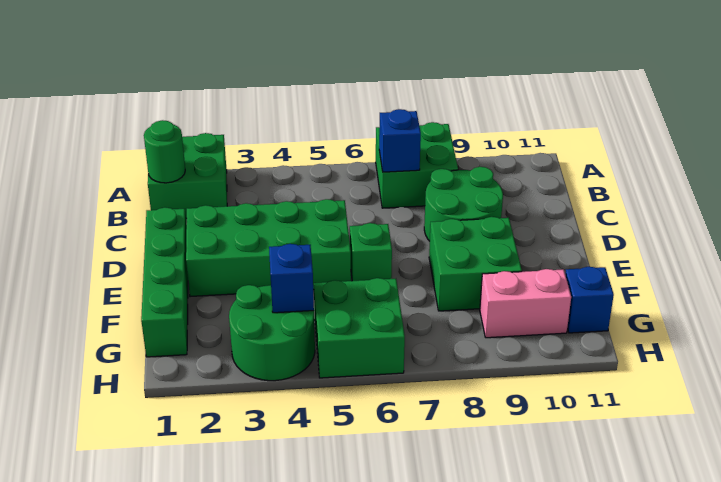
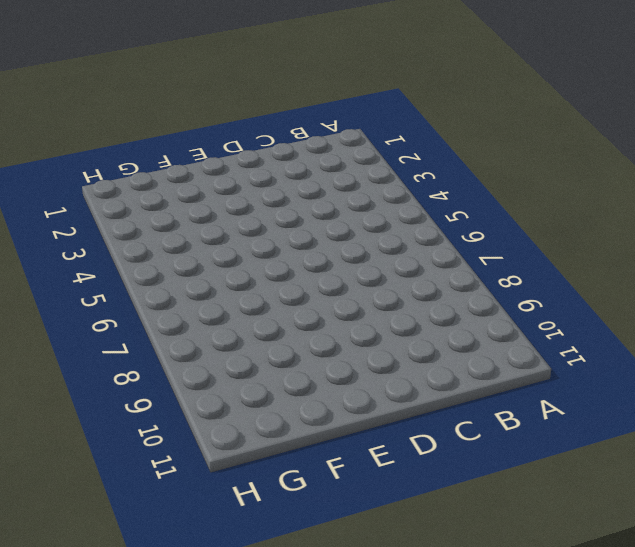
none -> green brick A1:B2 level 1
none -> green brick A7:B8 level 1
none -> green round brick C8:D9 level 1

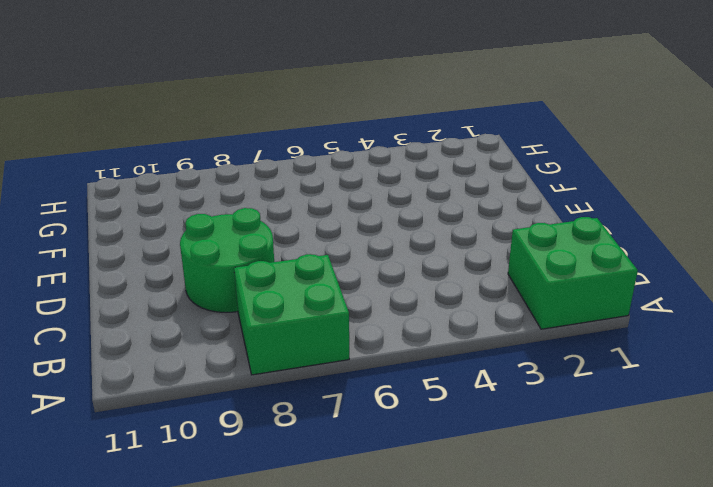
none -> green brick D1:G1 level 1
none -> green brick D2:E5 level 1
none -> green brick E6 level 1

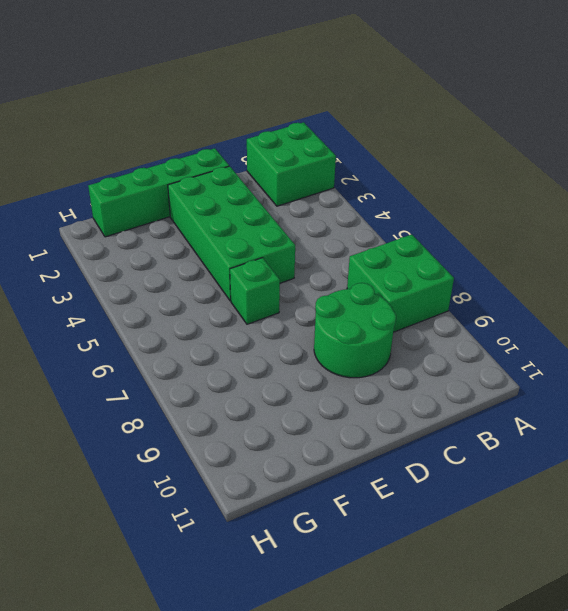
none -> green brick E8:F9 level 1
none -> green round brick G3:H4 level 1
none -> green brick G5:H6 level 1

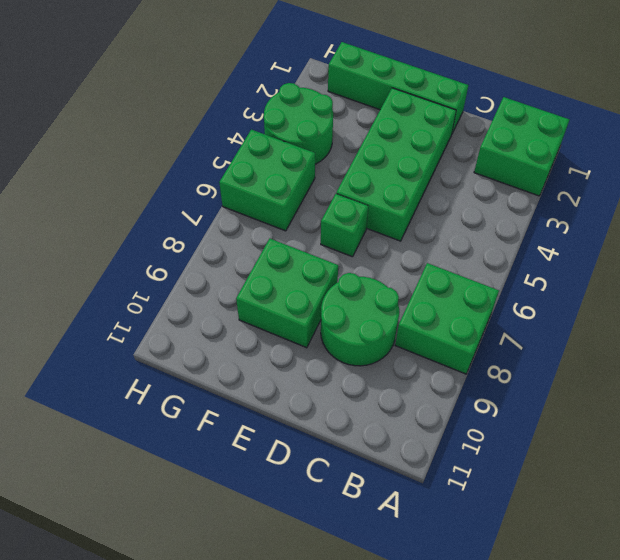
none -> pink brick G9:G10 level 1
none -> blue brick G11 level 1
none -> green round brick B1 level 2

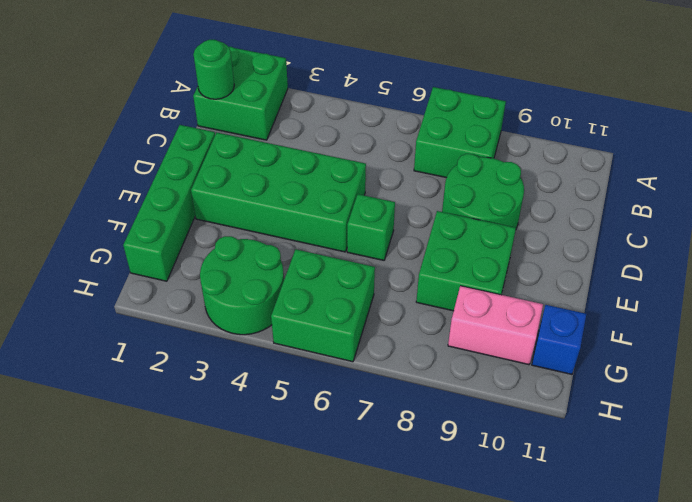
none -> blue brick B7 level 2
none -> blue brick G4 level 2

